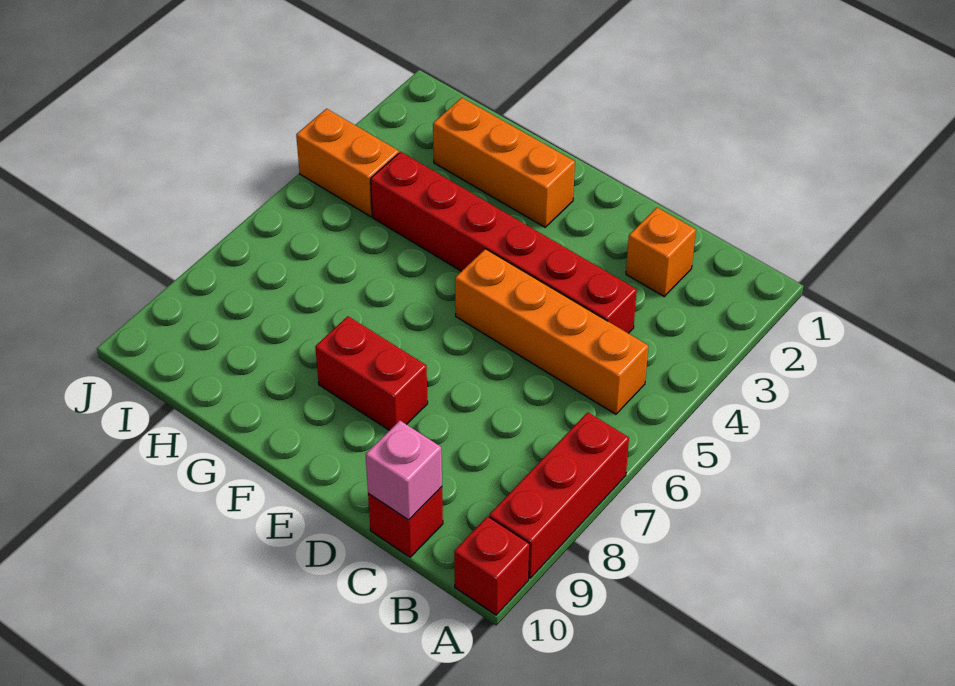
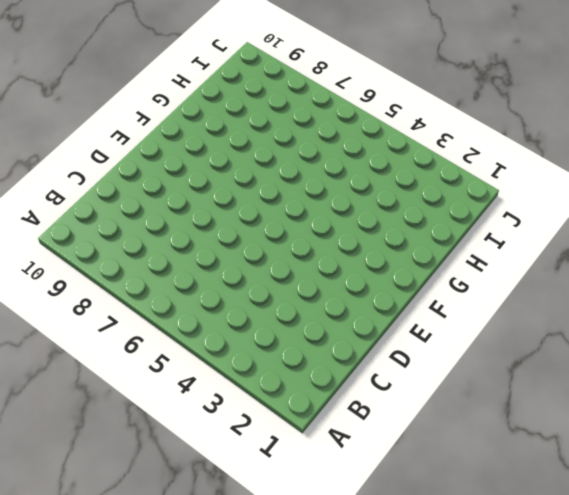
none -> red brick A7:A9 level 1
none -> red brick A10 level 1

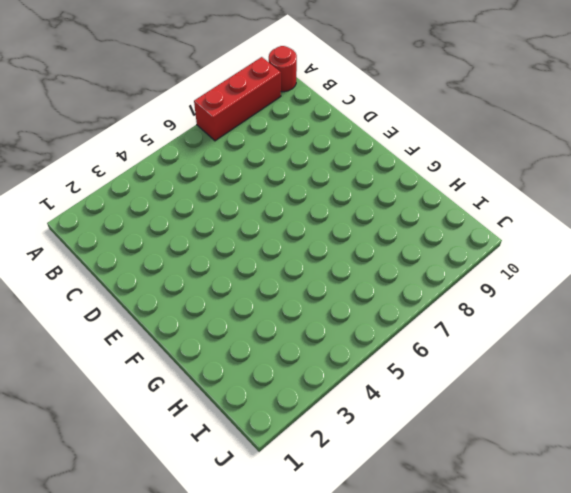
red round brick A10 level 1 -> red brick A10 level 1
none -> orange brick B5:E5 level 1
none -> orange brick C2 level 1

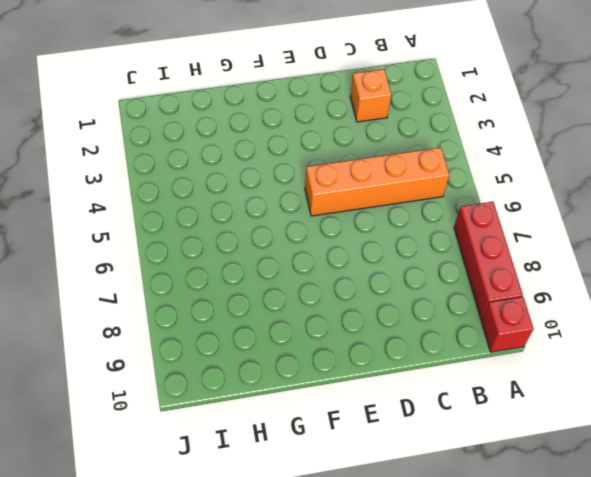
none -> red brick C4:H4 level 1
none -> red brick C10 level 1

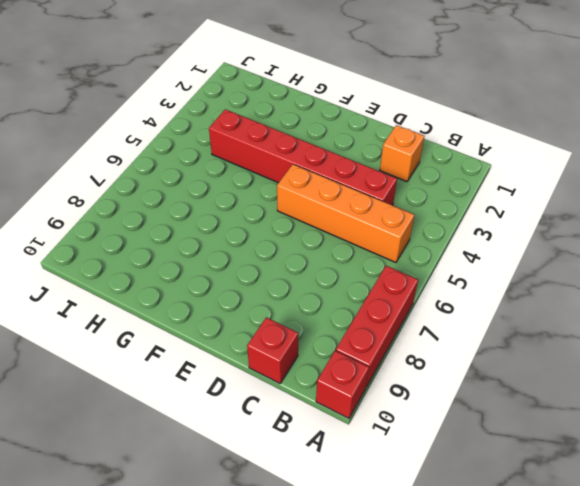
none -> red brick E8:F8 level 1
none -> orange brick F2:H2 level 1

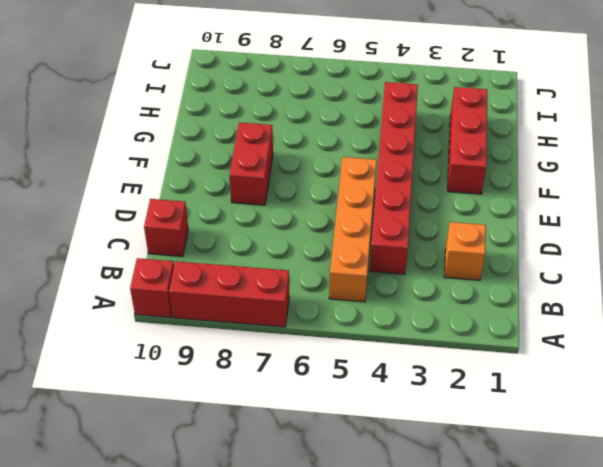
red brick F2:H2 level 1 -> orange brick F2:H2 level 1
none -> orange brick I4:J4 level 1
none -> pink brick C10 level 2

